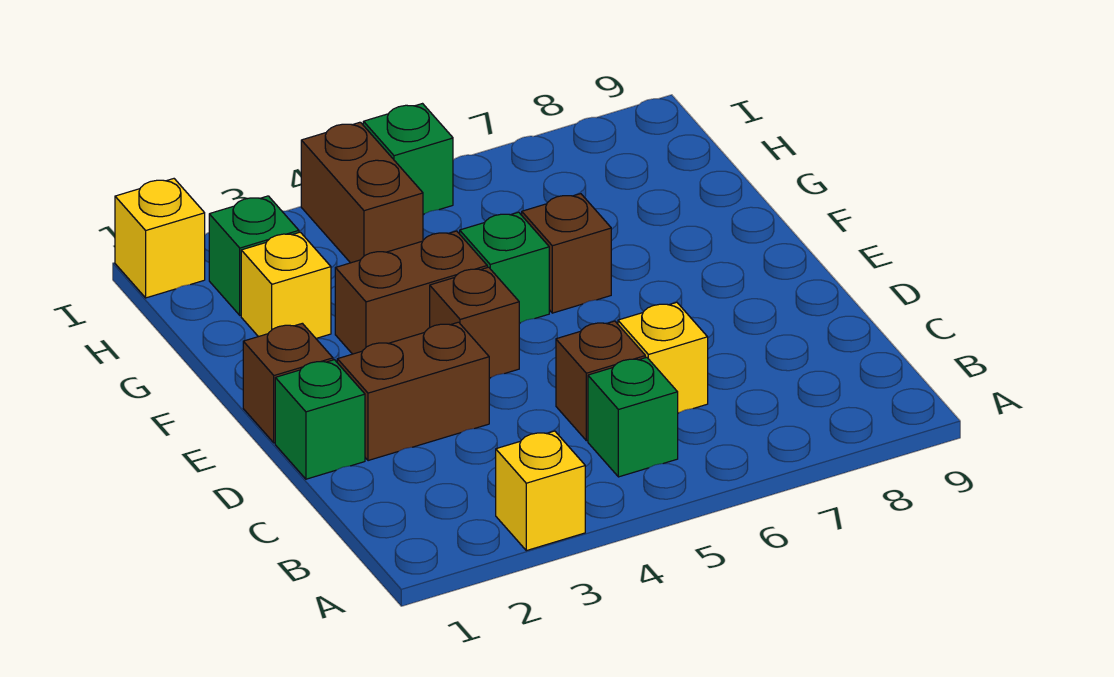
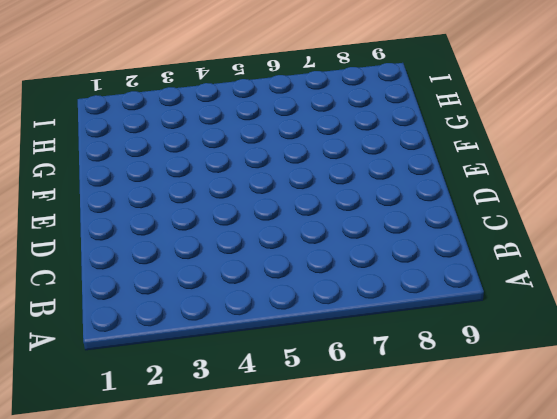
none -> yellow brick A3 level 1
none -> green brick B5 level 1
none -> brown brick C5 level 1

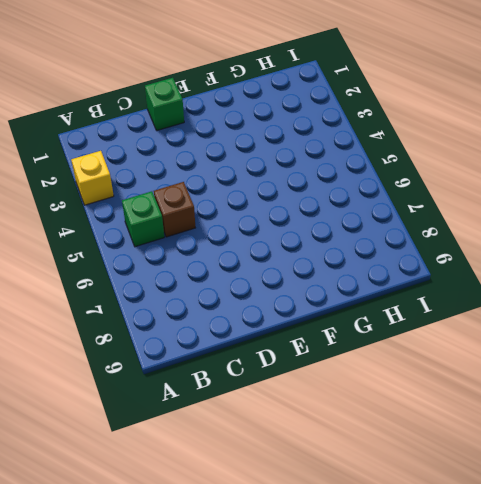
none -> yellow brick C6 level 1
none -> brown brick D2:D3 level 1
none -> brown brick E1 level 1

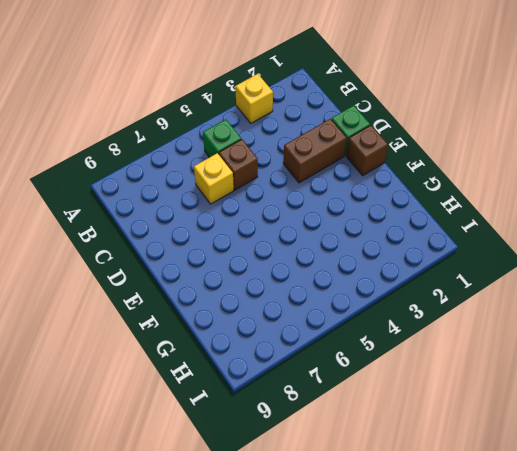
none -> brown brick E4 level 1
none -> brown brick F3:F4 level 1
none -> green brick F5 level 1

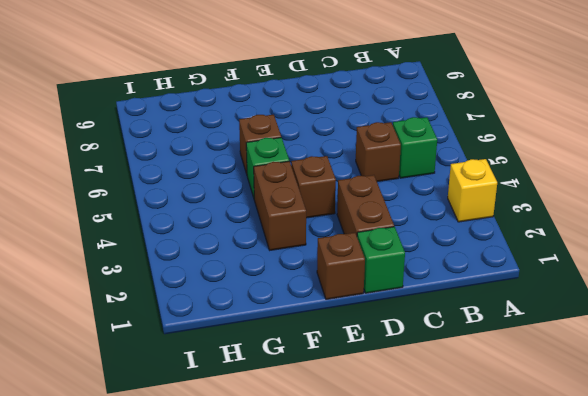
none -> yellow brick C6 level 1
none -> yellow brick G2 level 1
none -> green brick H2 level 1

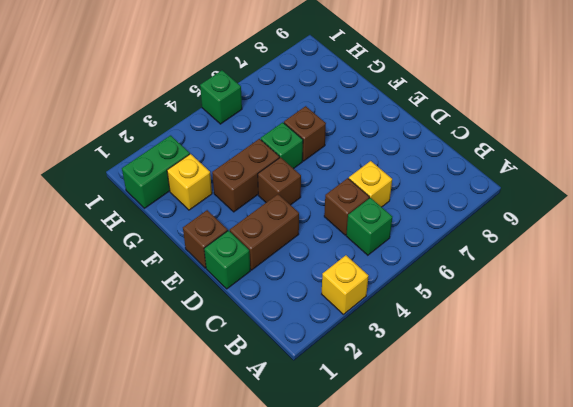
green brick H1:H2 level 1 -> green brick H2 level 1
none -> brown brick H4:I4 level 1
none -> yellow brick I1 level 1

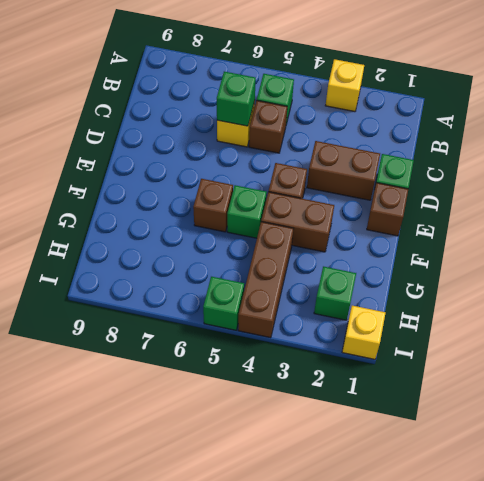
green brick C6 level 2 -> none
brown brick G4:I4 level 1 -> brown brick H4:I4 level 1
none -> yellow brick G2 level 1

